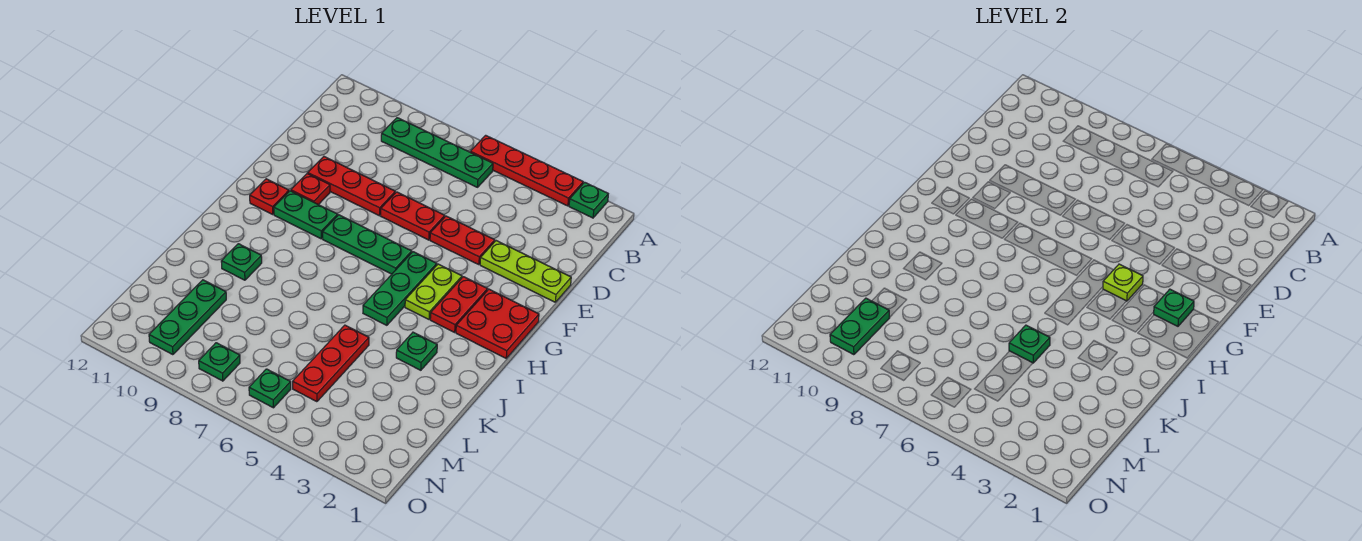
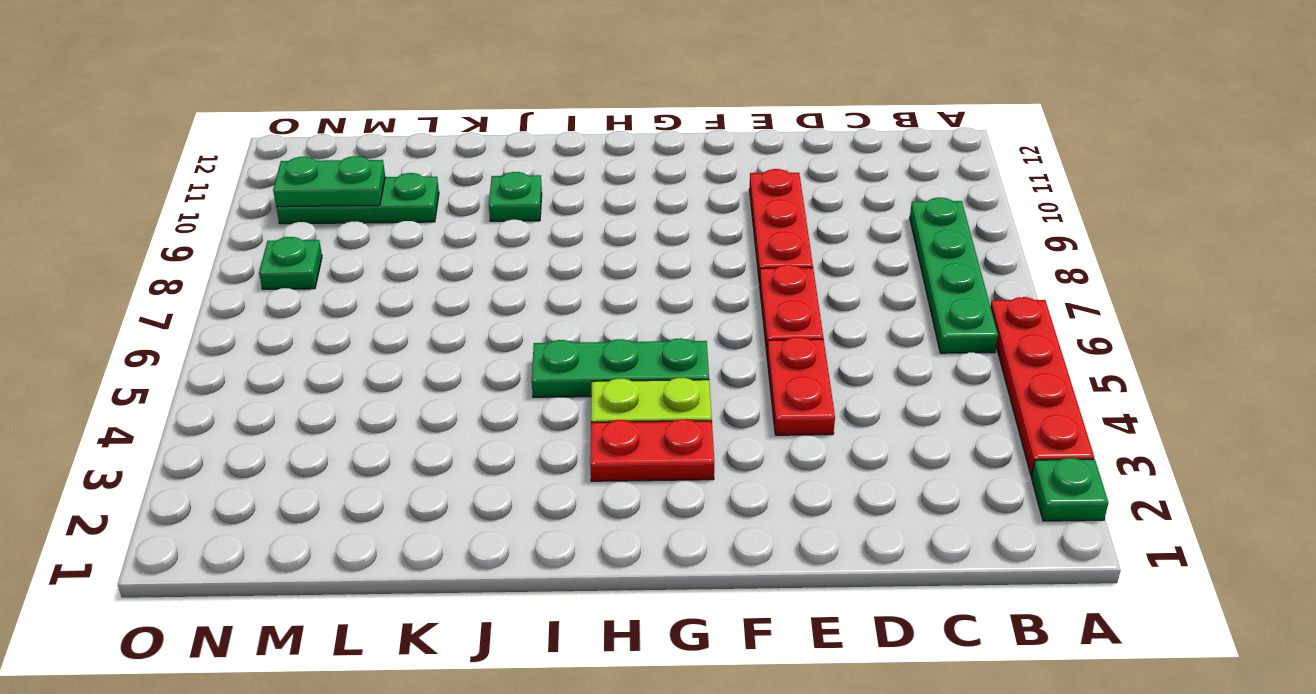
none -> lime plate E1:E3 level 1
none -> red plate F10 level 1
none -> red plate G1:H2 level 1

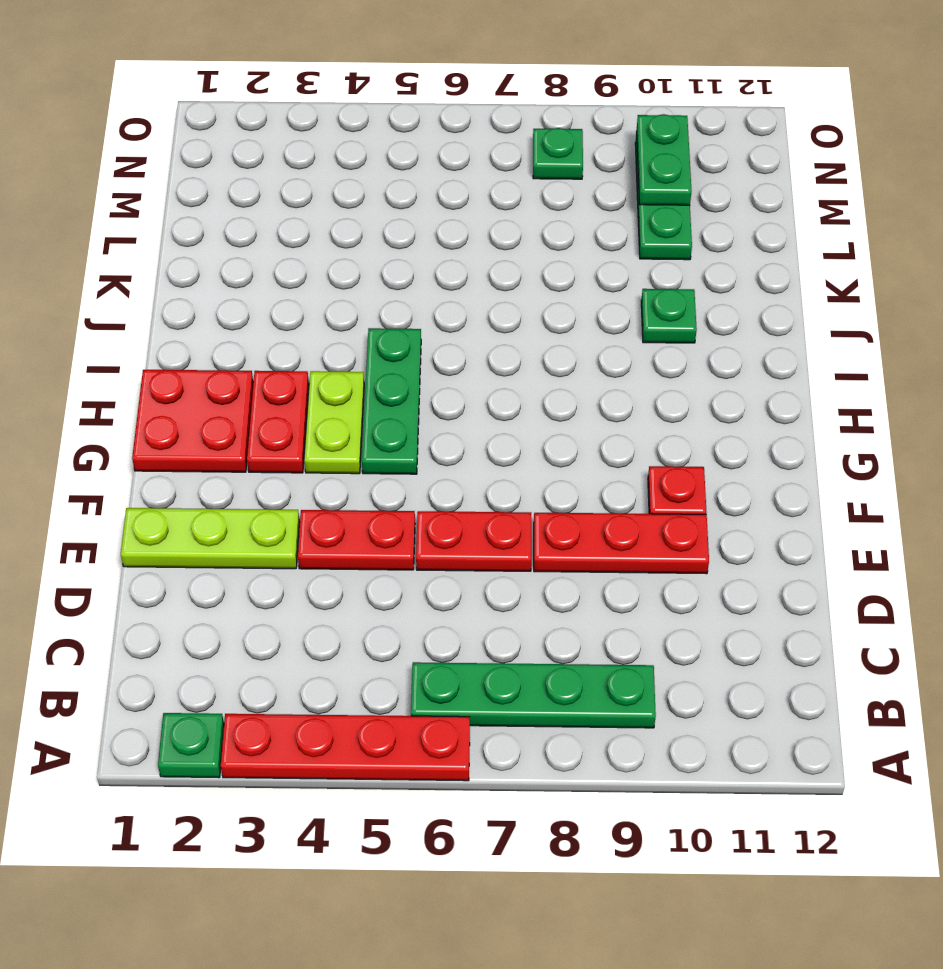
none -> green plate G6:G8 level 1
none -> green plate G9:G10 level 1
none -> red plate G11 level 1

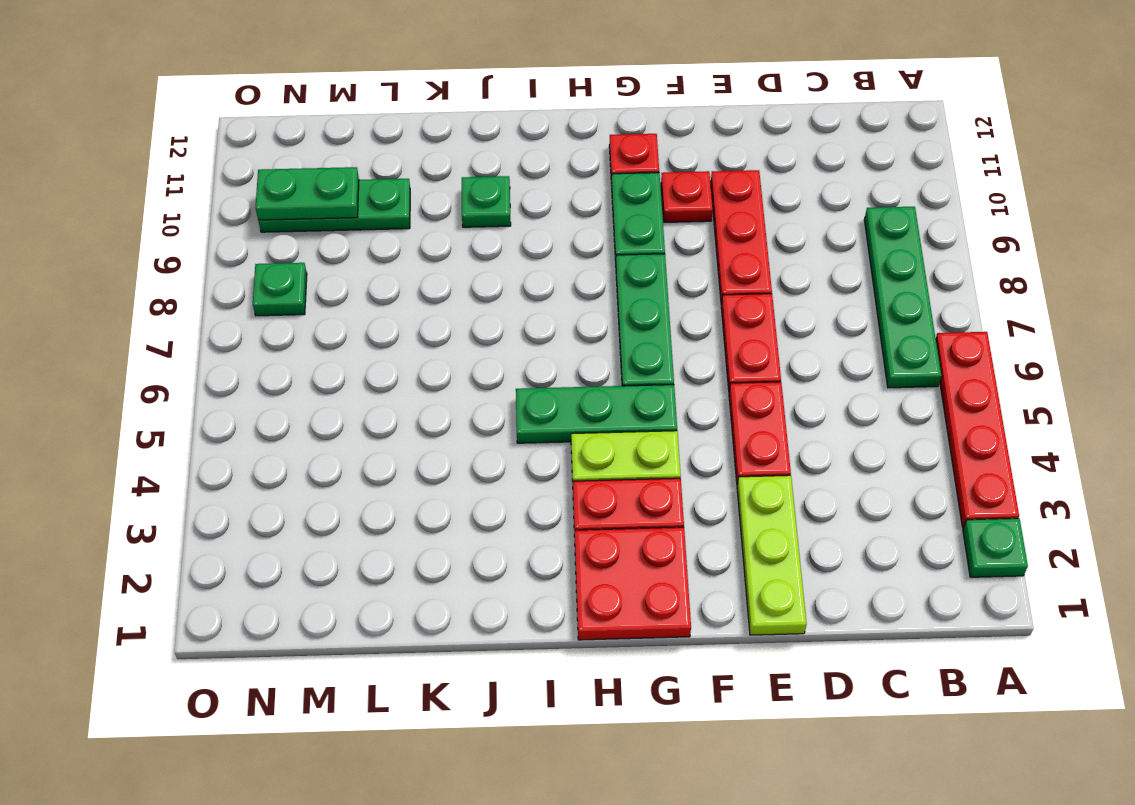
none -> green plate J3 level 1
none -> red plate K5:M5 level 1
none -> green plate N6 level 1

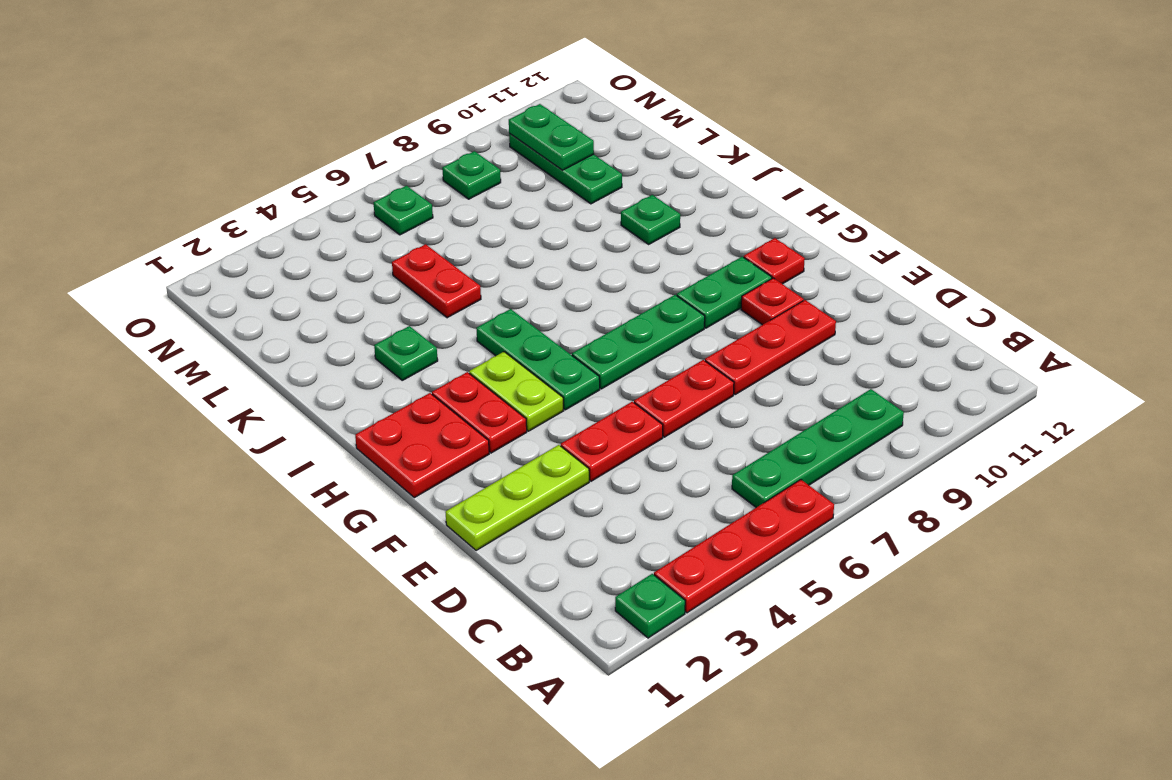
red plate K5:L5 level 1 -> red plate K5:M5 level 1
none -> green plate G2 level 2
none -> lime plate G4 level 2
none -> green plate K5 level 2

